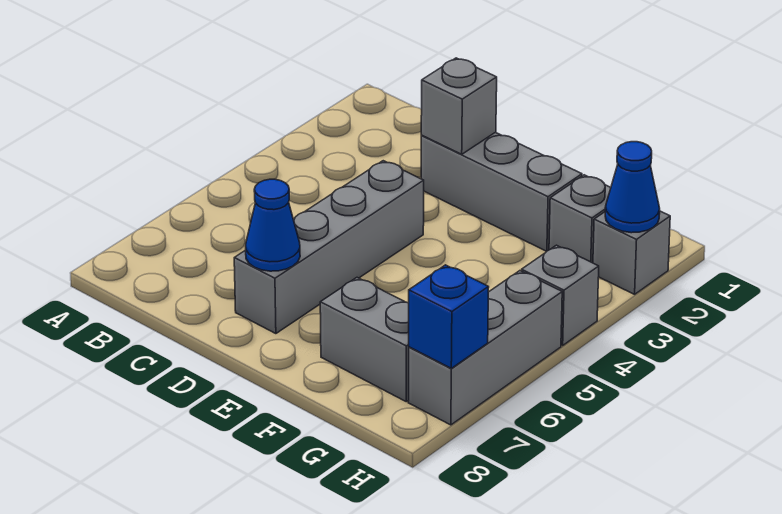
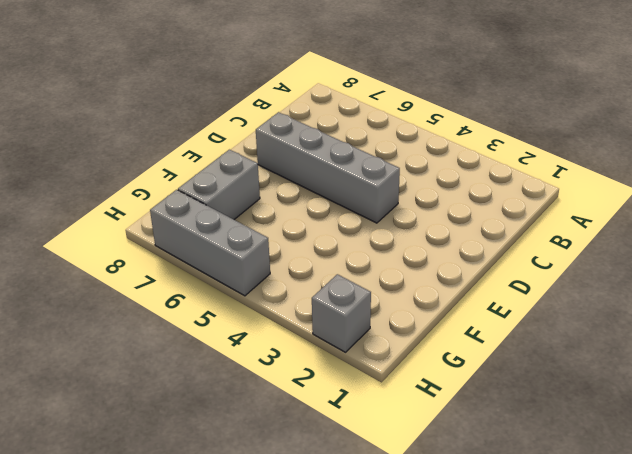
none -> grey brick D2:F2 level 1
none -> grey brick G2 level 1

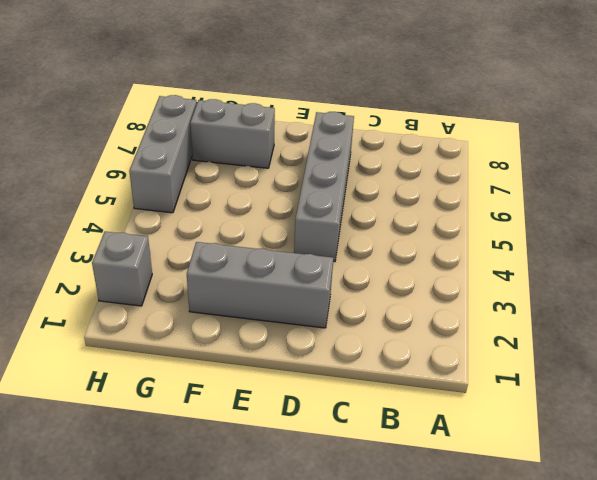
none -> grey brick G2 level 1
none -> grey brick H4 level 1

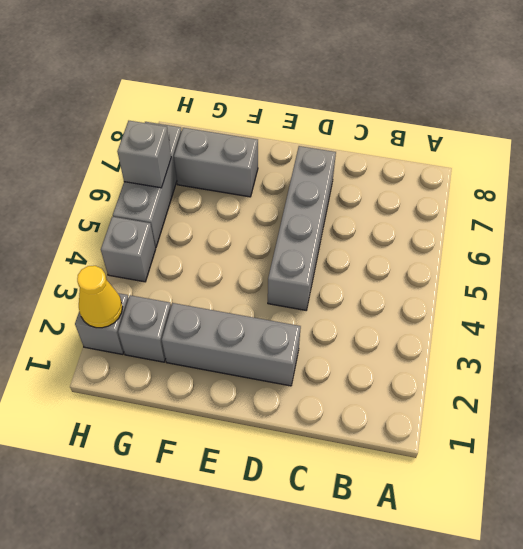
yellow cone H2 level 2 -> blue cone H2 level 2
grey brick H6 level 2 -> grey brick D2 level 2
none -> blue cone D7 level 2
none -> blue brick H7 level 2

